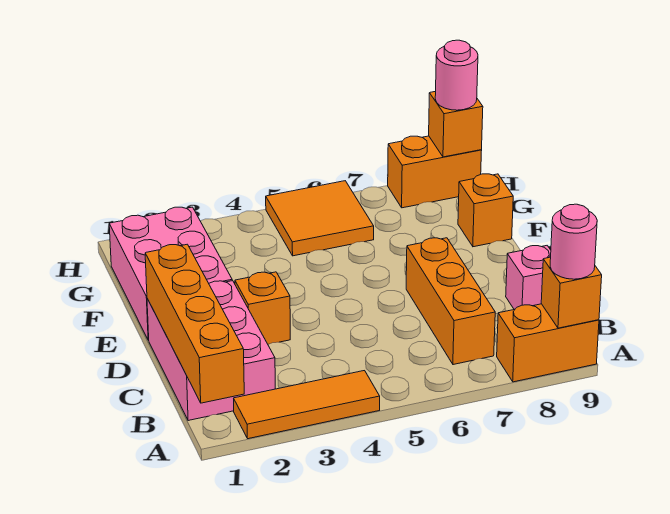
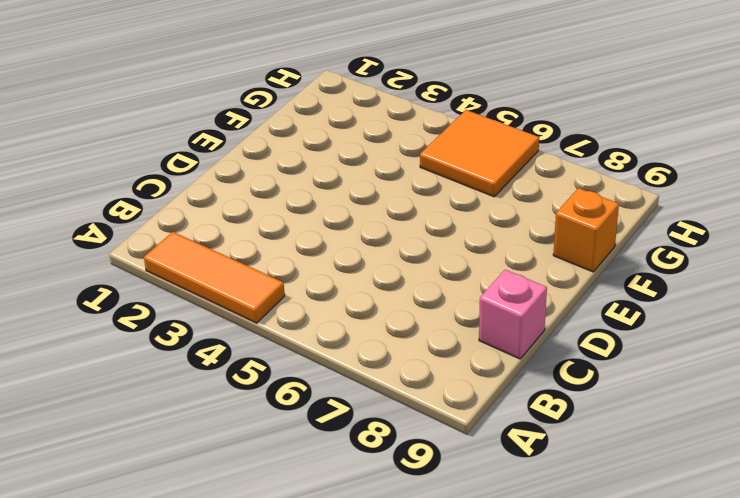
none -> orange brick A8:A9 level 1
none -> pink brick B1:D2 level 1
none -> orange brick B7:D7 level 1

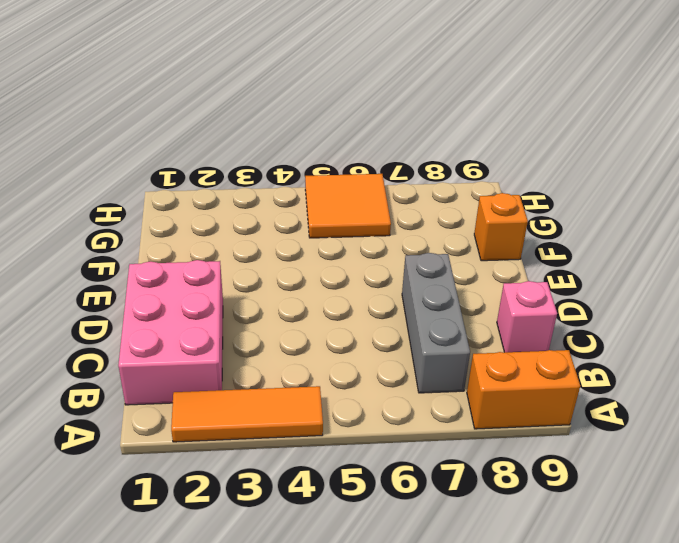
grey brick B7:D7 level 1 -> orange brick B7:D7 level 1
none -> orange brick D3 level 1
none -> pink brick E1:G2 level 1
none -> orange brick H8:H9 level 1

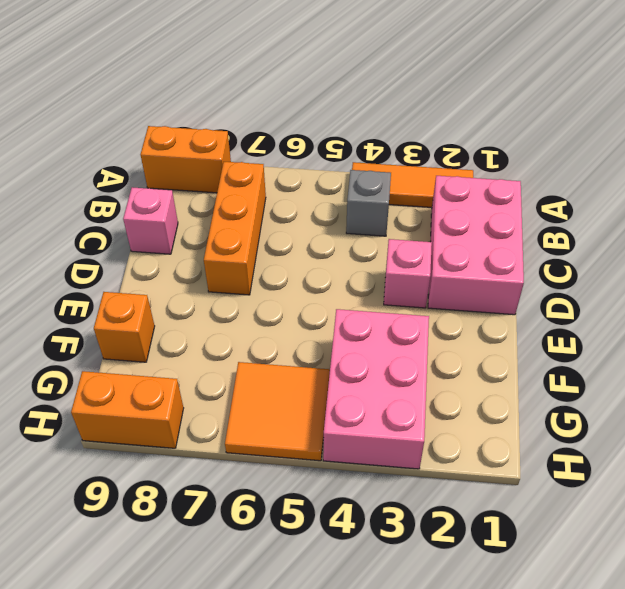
grey brick B4 level 1 -> none
pink brick D3 level 1 -> orange brick D3 level 1
pink brick F3:H4 level 1 -> pink brick E1:G2 level 1
none -> orange brick A1:D1 level 2
none -> orange brick A9 level 2
none -> orange brick H9 level 2

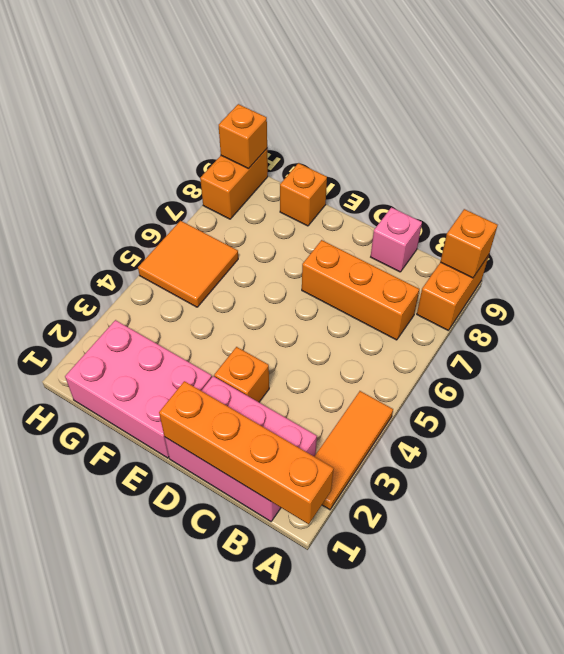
none -> pink round brick A9 level 3
none -> pink round brick H9 level 3

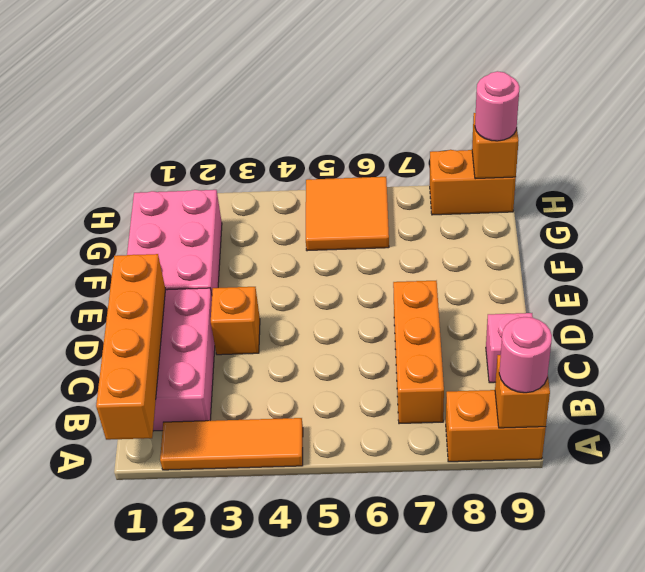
none -> orange brick F9 level 1

